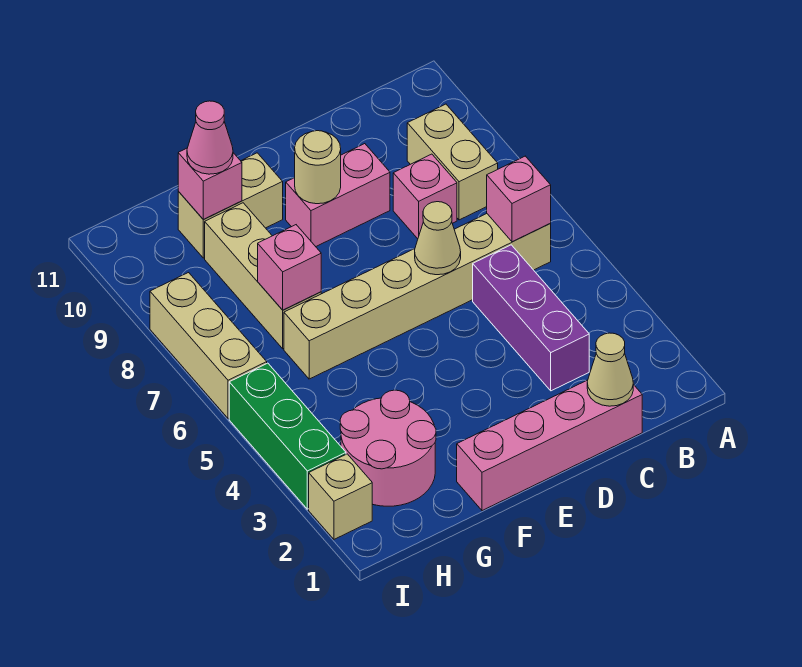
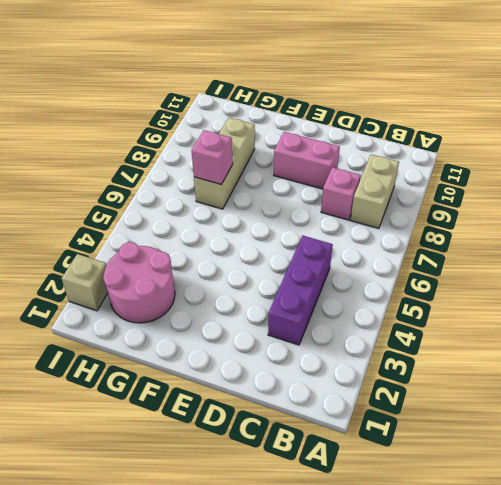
none -> tan brick B6:G6 level 1
none -> pink brick C1:F1 level 1
none -> tan brick F10:G10 level 1

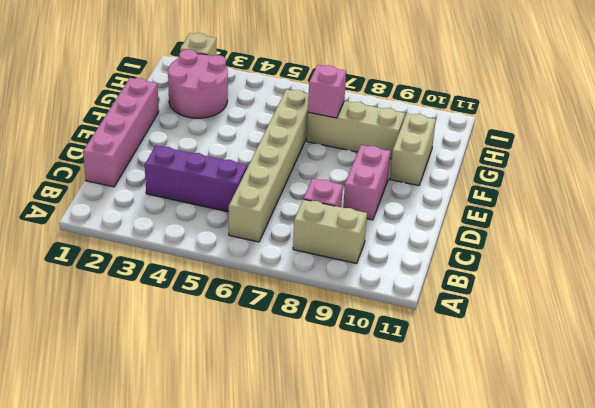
none -> green brick I3:I5 level 1
none -> tan brick I6:I8 level 1
none -> pink brick B6 level 2

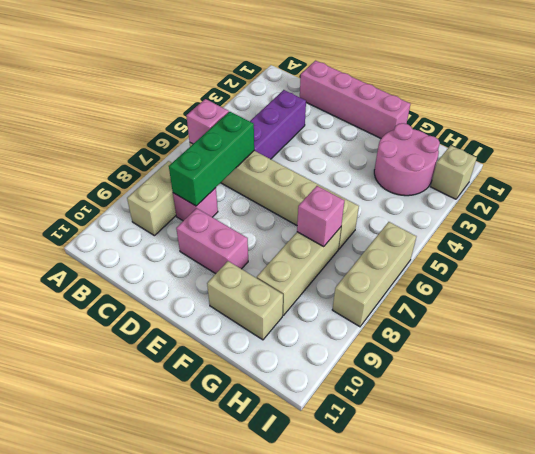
green brick C6:C8 level 2 -> green brick I3:I5 level 1
none -> tan cone C1 level 2
none -> tan cone D6 level 2
none -> tan round brick E9 level 2

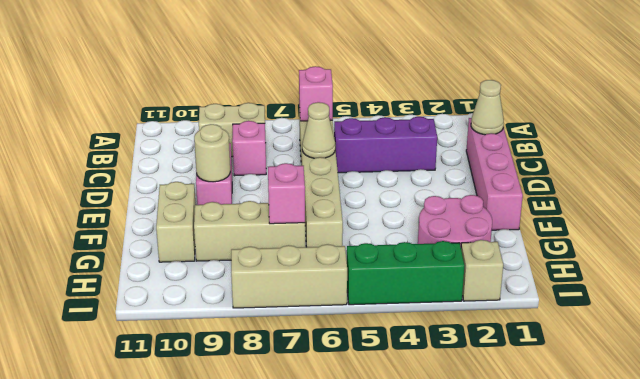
none -> pink brick G10 level 2
none -> pink cone G10 level 3

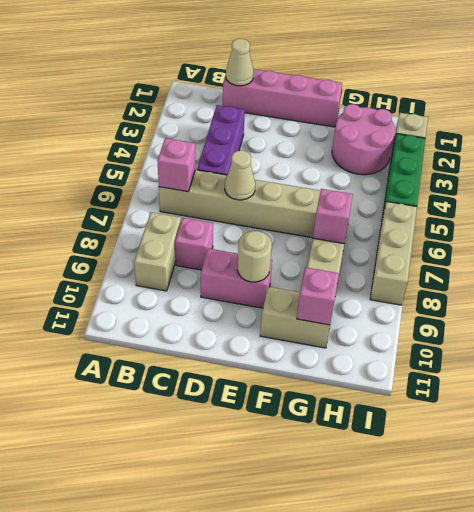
none -> pink cone G10 level 3

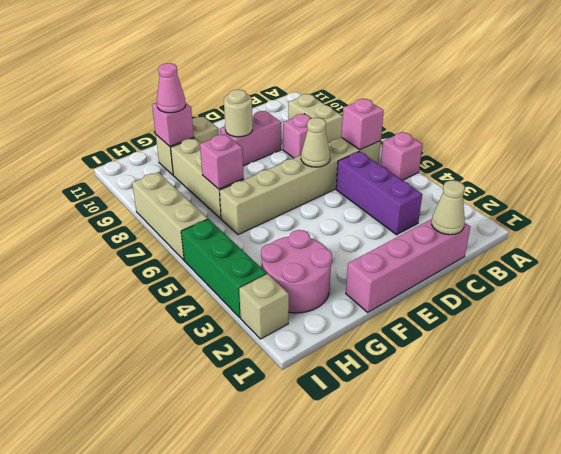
pink brick A5 level 1 -> none

